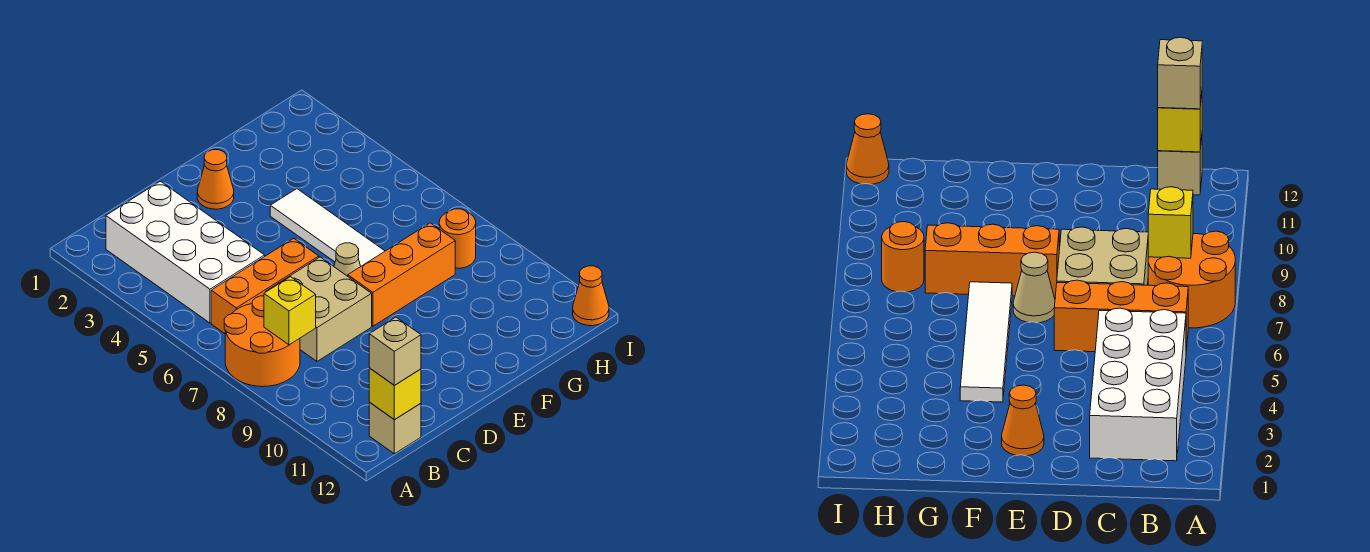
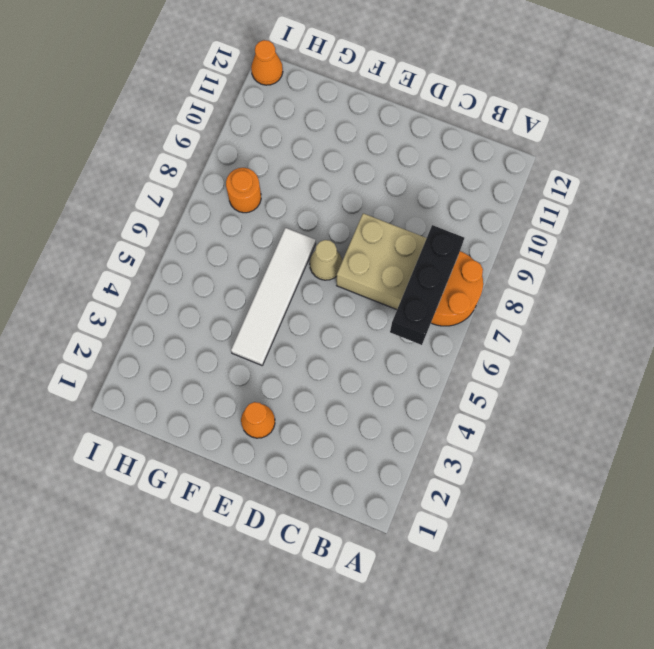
black brick B6:B8 level 2 -> yellow brick B8 level 2
none -> white brick B2:C5 level 1
none -> orange brick B6:D6 level 1
none -> tan brick B12 level 1

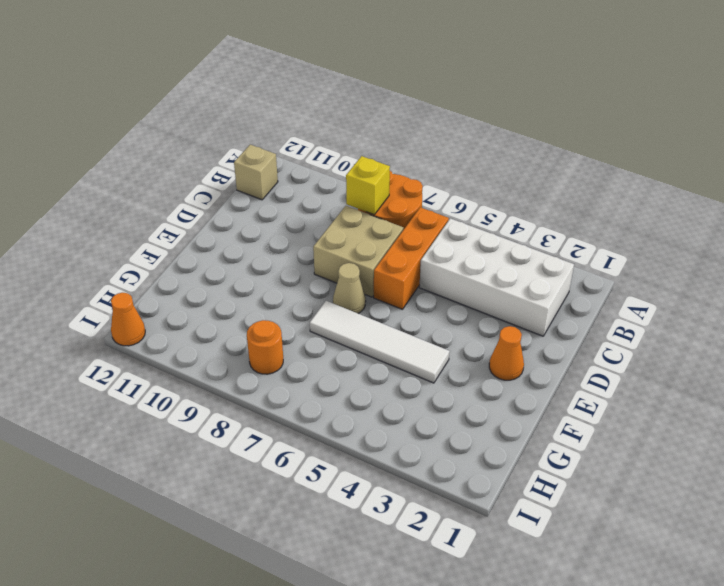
none -> orange brick E8:G8 level 1
none -> yellow brick B12 level 2
none -> tan brick B12 level 3

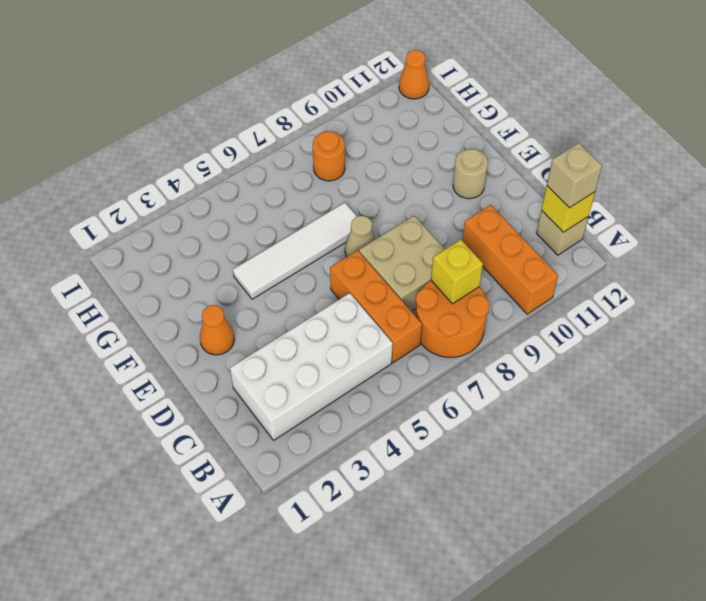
orange brick A10:C10 level 1 -> orange brick E8:G8 level 1
tan round brick E11 level 1 -> none

